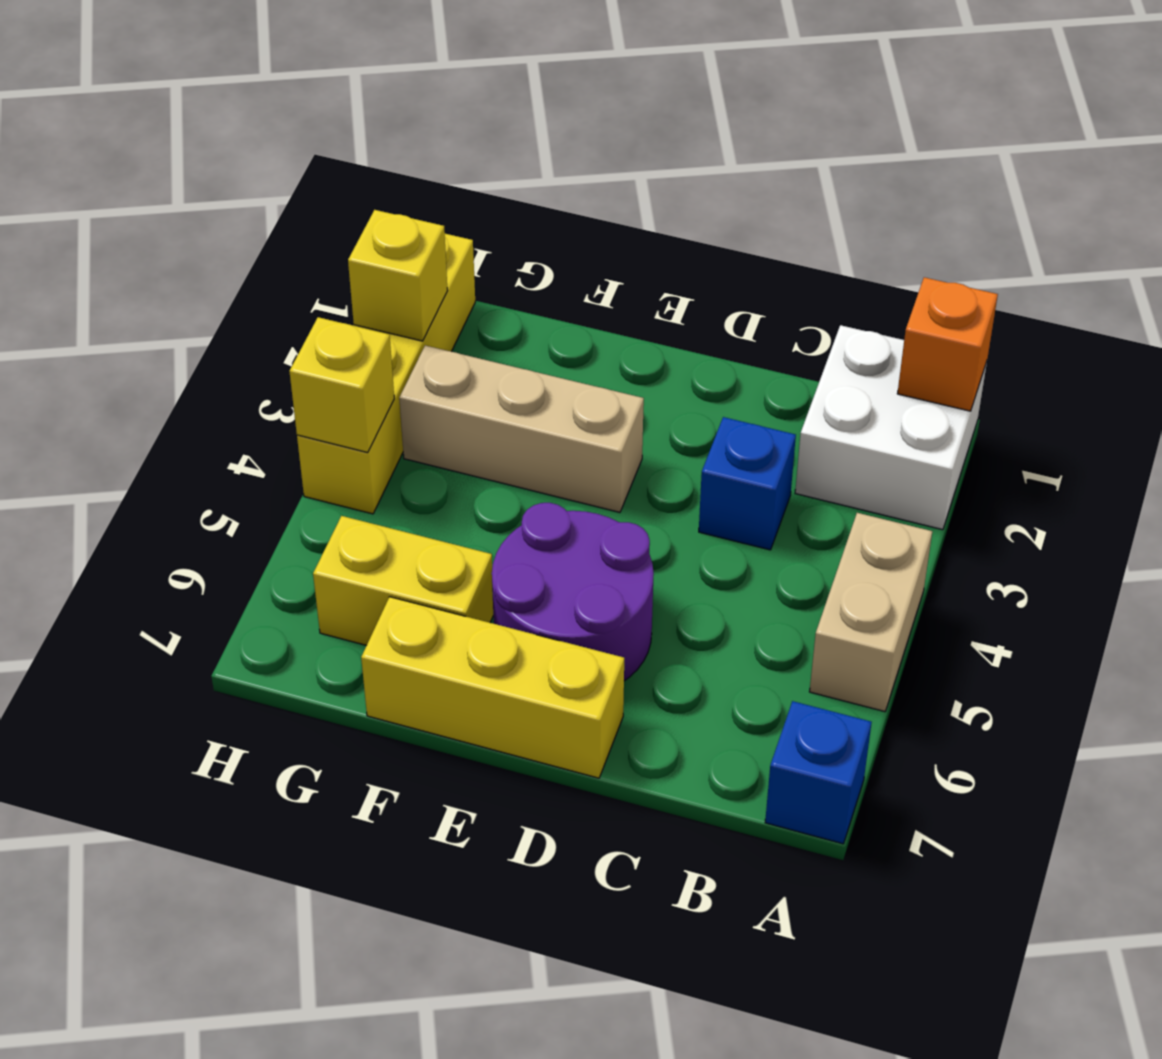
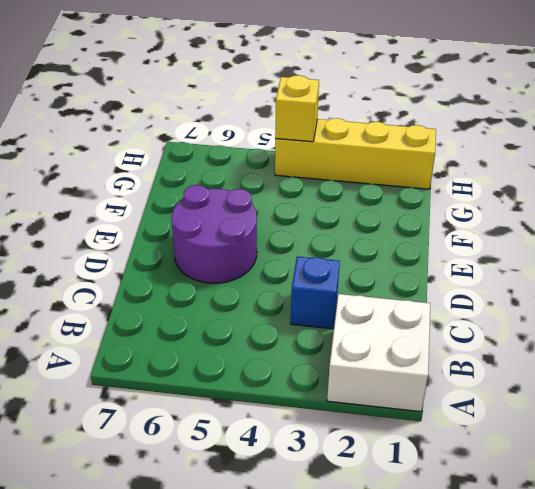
none -> tan brick A4:A5 level 1
none -> blue brick A7 level 1
none -> yellow brick D7:F7 level 1

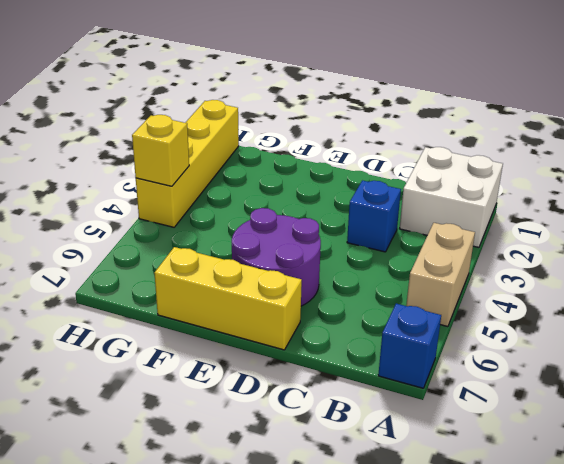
none -> tan brick E3:G3 level 1
none -> yellow brick F6:G6 level 1
none -> orange brick A1 level 2

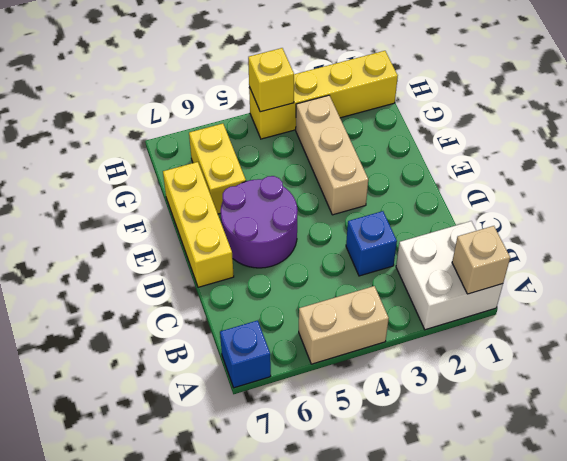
tan brick A1 level 2 -> orange brick A1 level 2
none -> yellow brick H2 level 2

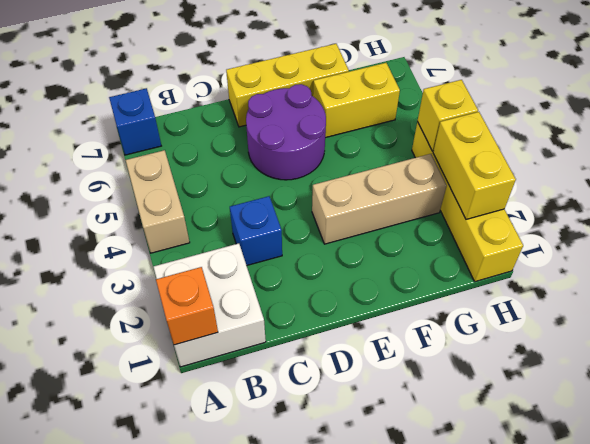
yellow brick H2:H3 level 2 -> yellow brick H2 level 2

